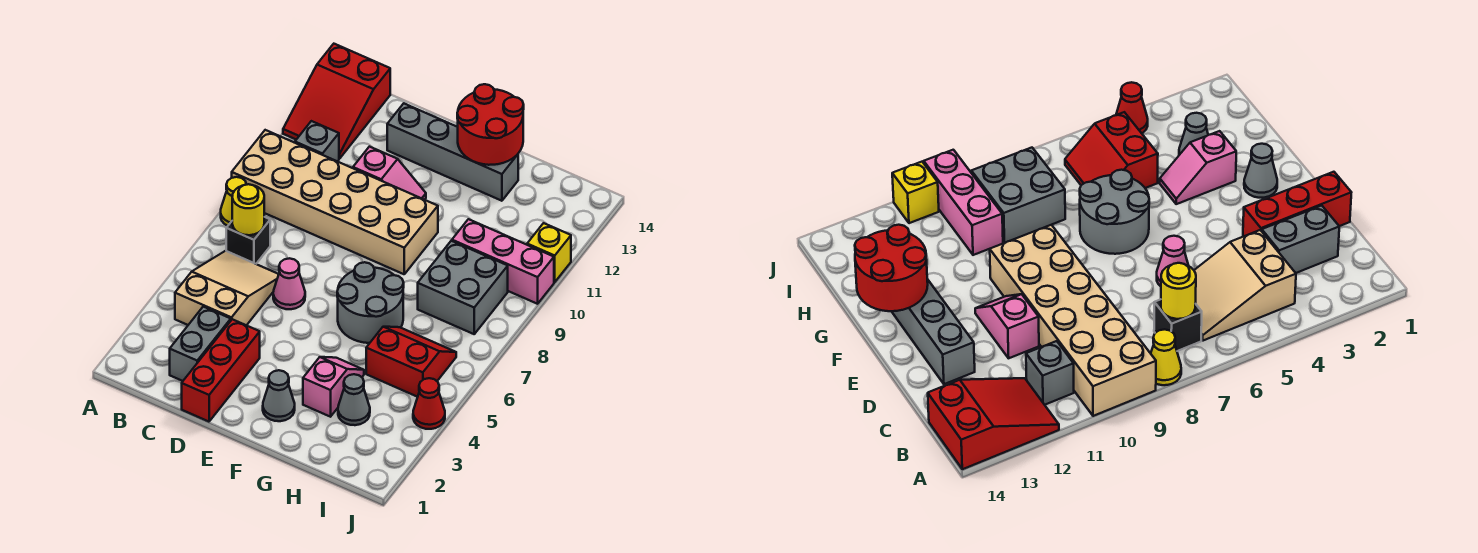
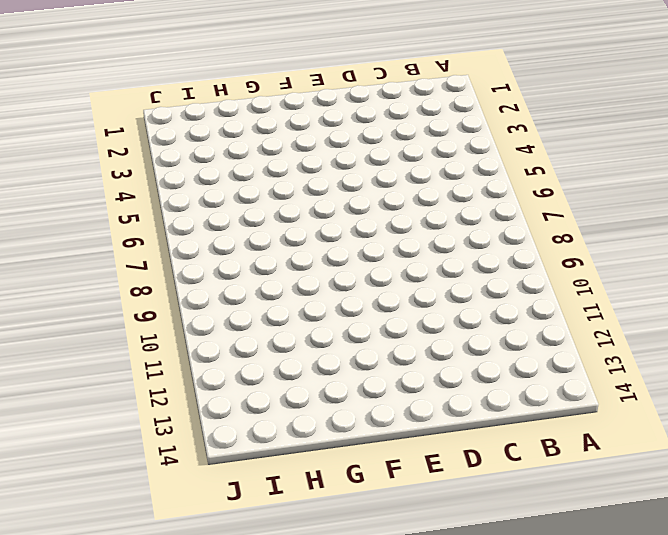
none -> yellow cone A8 level 1
none -> tan brick A9:F10 level 1
none -> red slope A12:B14 level 1 top 14

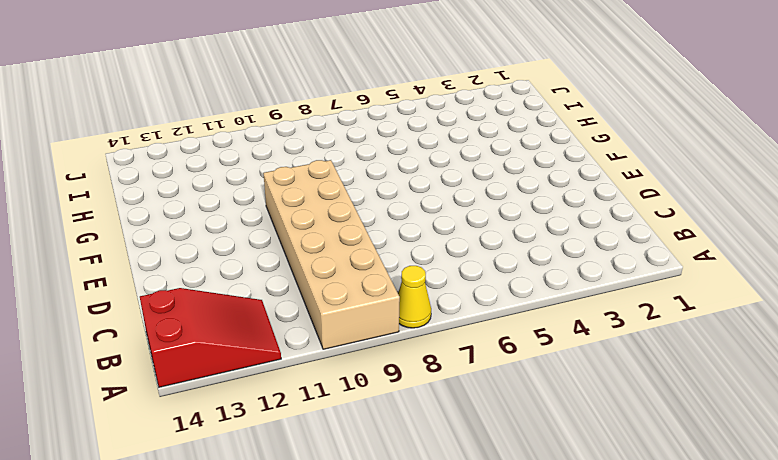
none -> tan slope B4:C6 level 1 top 4
none -> black brick B7 level 1
none -> grey brick B11 level 1

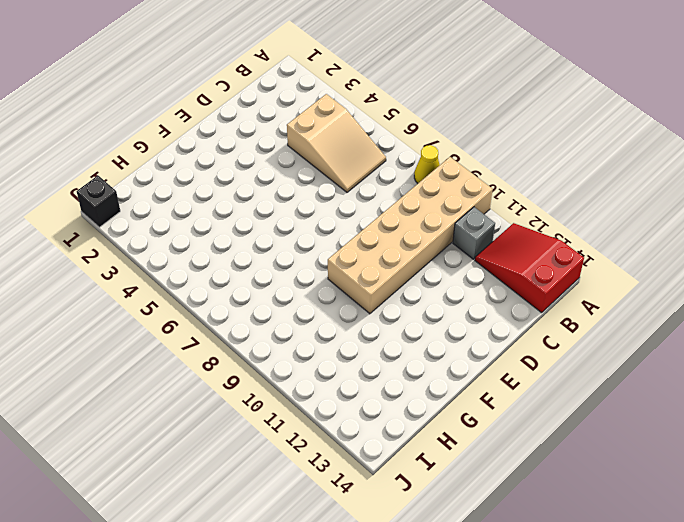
black brick J1 level 1 -> black brick B7 level 1
none -> grey brick C2:C3 level 1
none -> red brick D1:D3 level 1
none -> pink cone D6 level 1

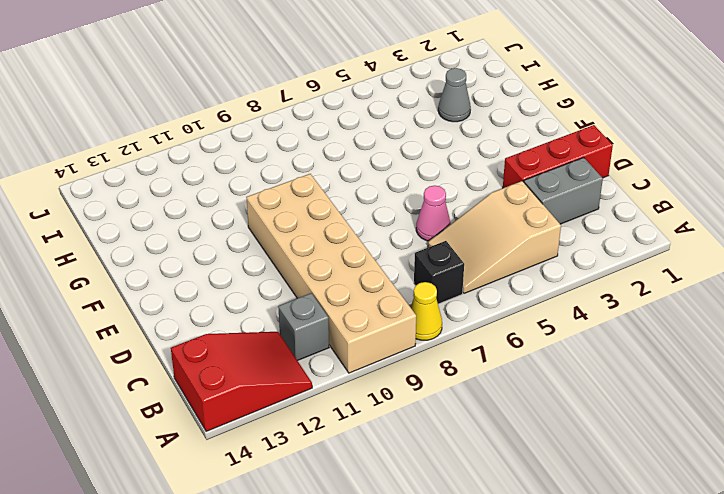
none -> pink slope D11:E11 level 1 top D
none -> grey brick D13:G13 level 1
none -> grey cone F2 level 1

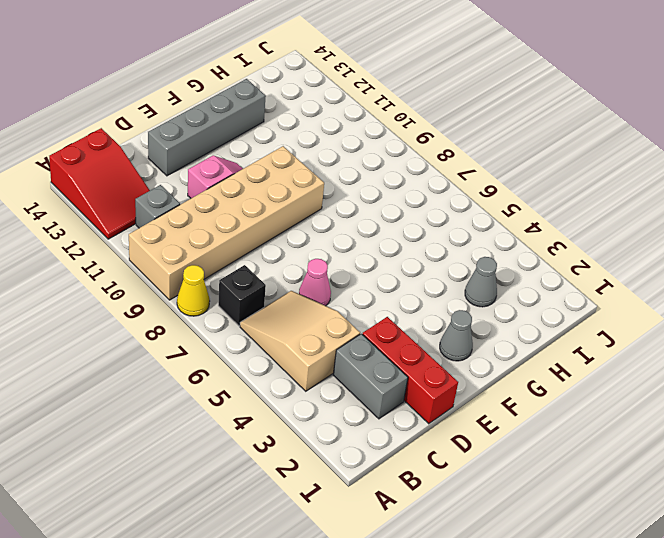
none -> grey round brick F6:G7 level 1
none -> pink slope G3:G4 level 1 top 3
none -> red slope H5:I6 level 1 top 5

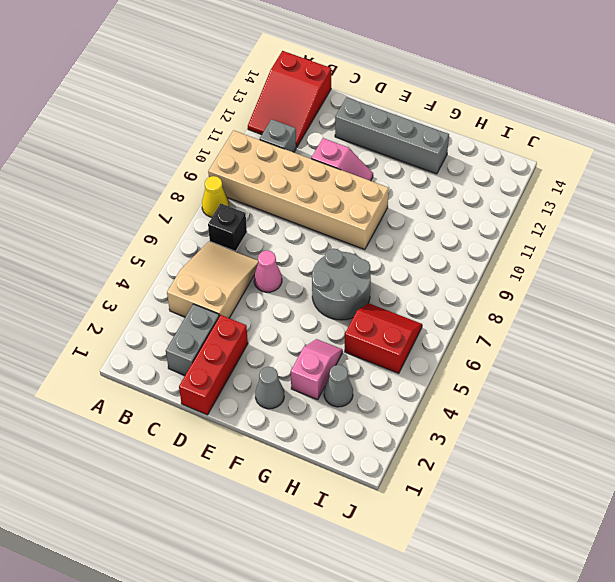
none -> grey brick H8:I9 level 1
none -> pink brick H10:J10 level 1
none -> red cone J4 level 1

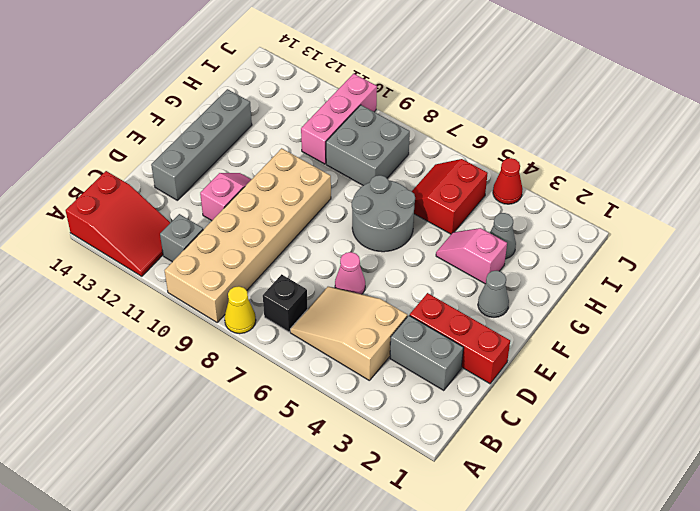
none -> yellow brick J11 level 1
none -> yellow round brick B7 level 2
none -> red round brick F13:G14 level 2

